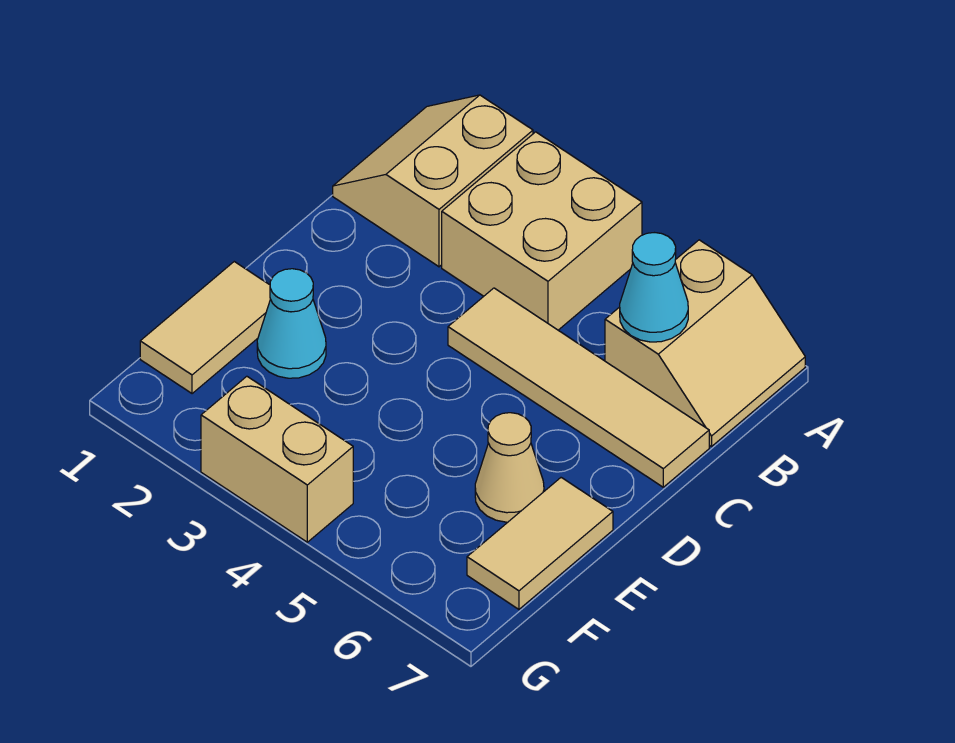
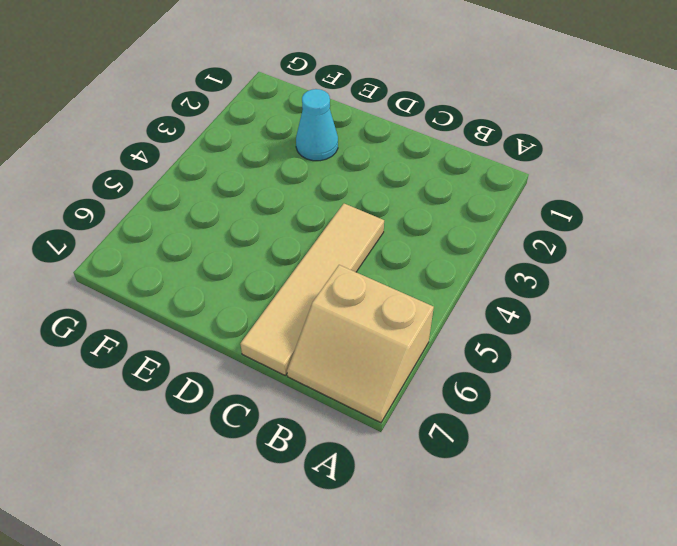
none -> tan slope A1:B2 level 1 top 2
none -> tan brick A3:B4 level 1

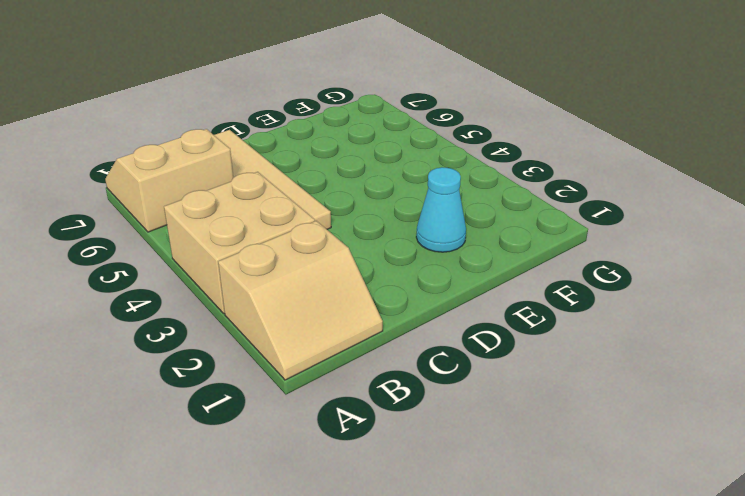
none -> tan tile E1:F1 level 1
none -> tan cone E6 level 1

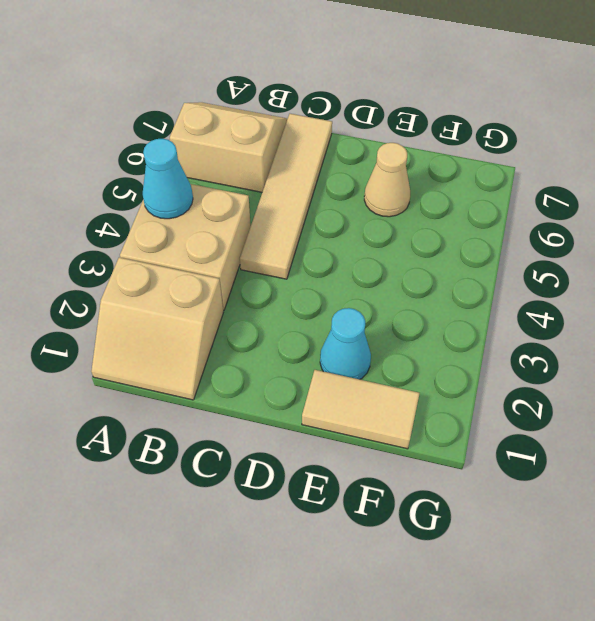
cyan cone A4 level 2 -> cyan cone B6 level 2
none -> tan tile E7:F7 level 1
none -> tan brick G3:G4 level 1

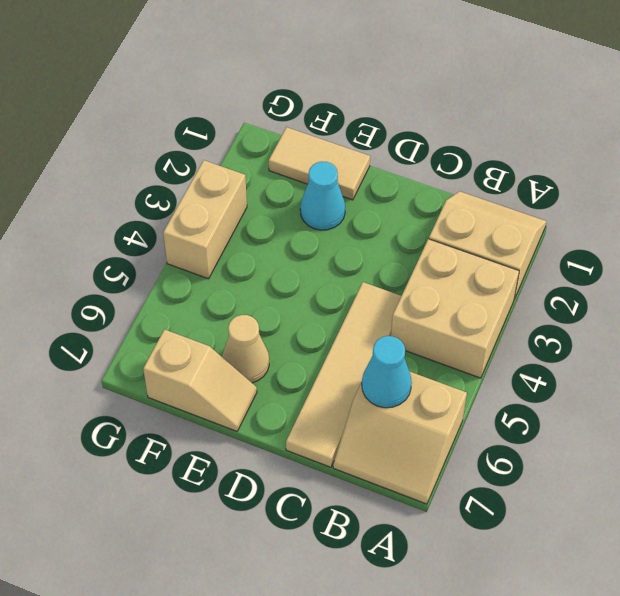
tan slope E7:F7 level 1 top F -> tan tile E7:F7 level 1

